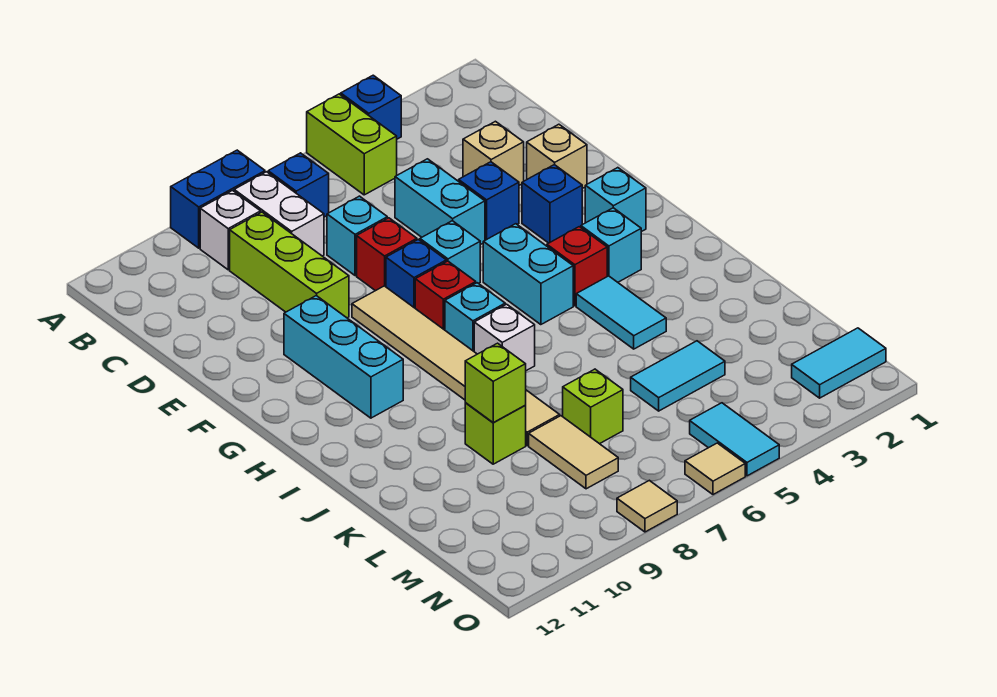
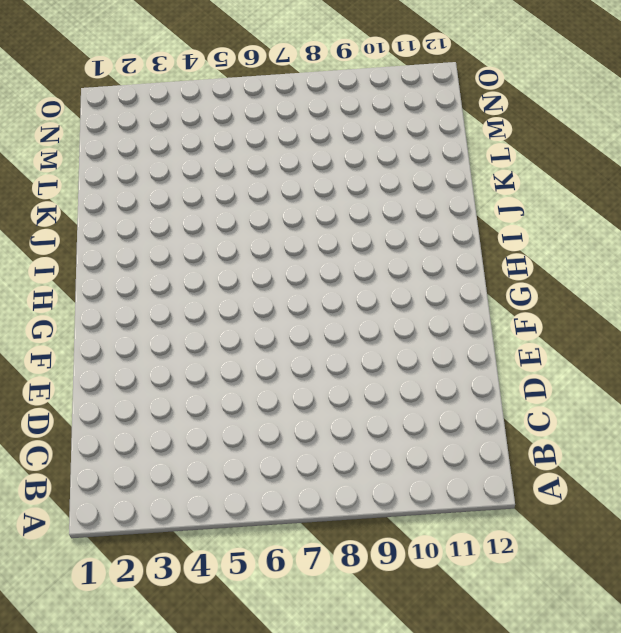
none -> blue brick A4 level 1
none -> lime brick A5:B5 level 1
none -> blue brick A8:A9 level 1
none -> blue brick B7 level 1

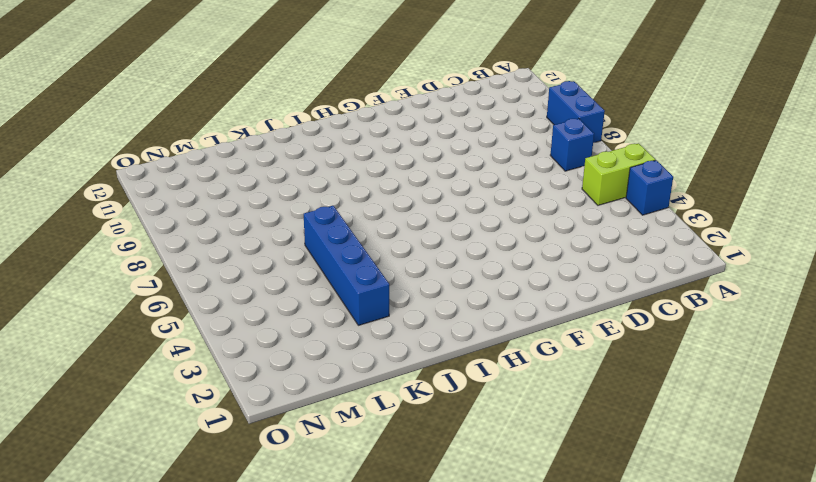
blue brick K3:K6 level 1 -> none
none -> white brick B8:C8 level 1
none -> white brick B9 level 1
none -> lime brick C9:E9 level 1
none -> tan brick D3 level 1

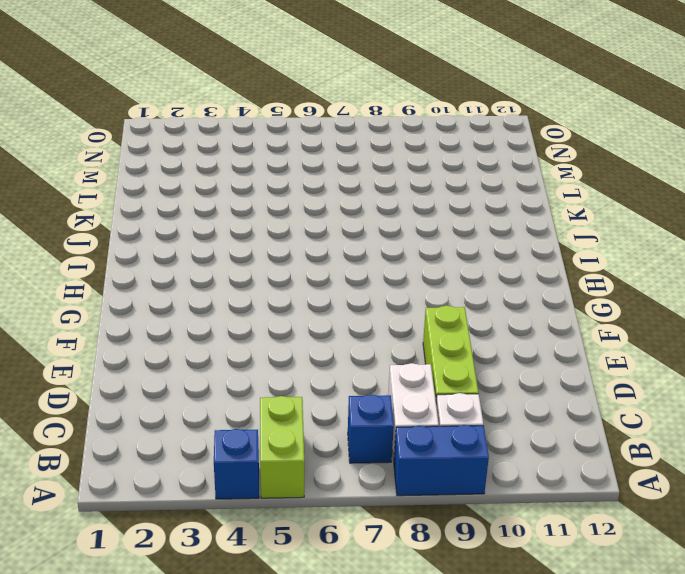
none -> tan brick D3 level 1
none -> cyan brick D5:E5 level 1
none -> cyan brick D7 level 1
none -> tan brick E2 level 1

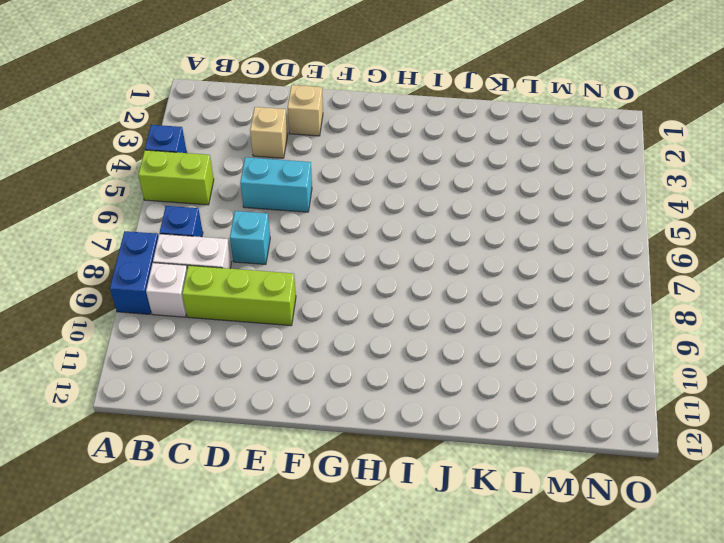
none -> blue brick E4 level 1
none -> red brick E7 level 1
none -> blue brick F3 level 1
none -> cyan brick F6 level 1

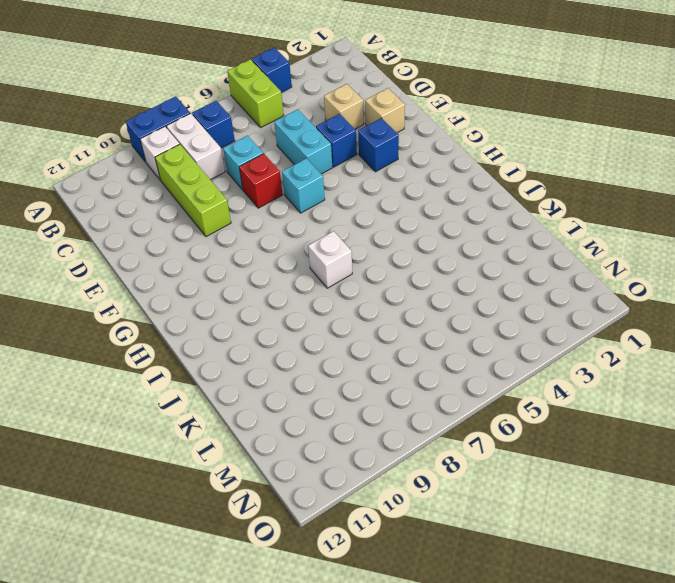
none -> blue brick F7 level 1
none -> tan tile F8:K8 level 1
none -> cyan brick F10:H10 level 1
none -> cyan brick G2 level 1

